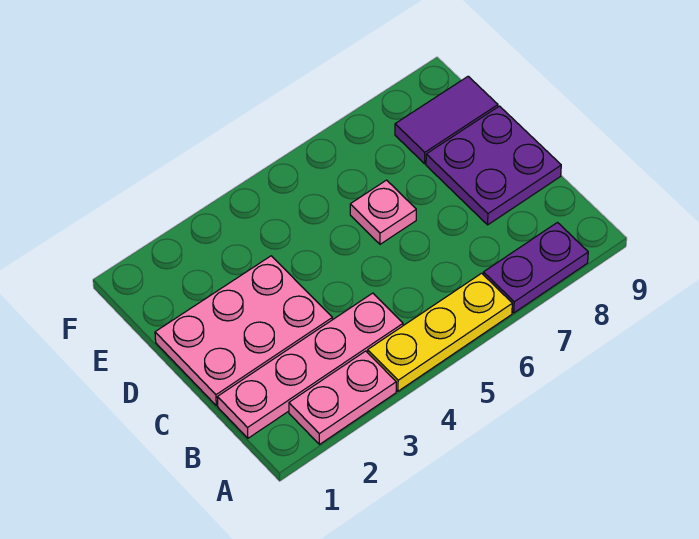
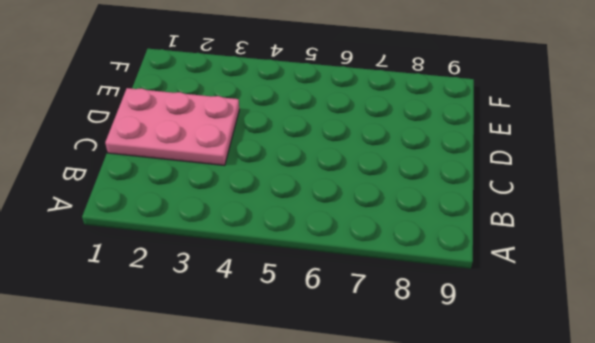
none -> pink plate A2:A3 level 1
none -> yellow plate A4:A6 level 1

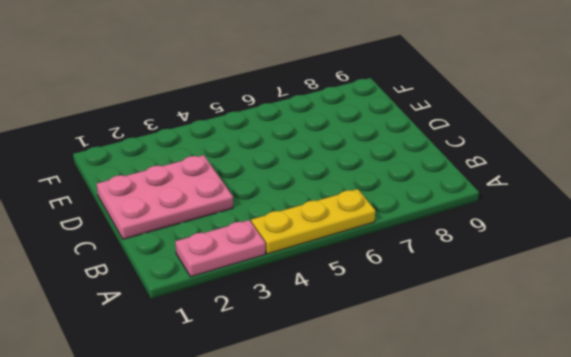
none -> purple plate A7:A8 level 1
none -> pink plate B1:B4 level 1

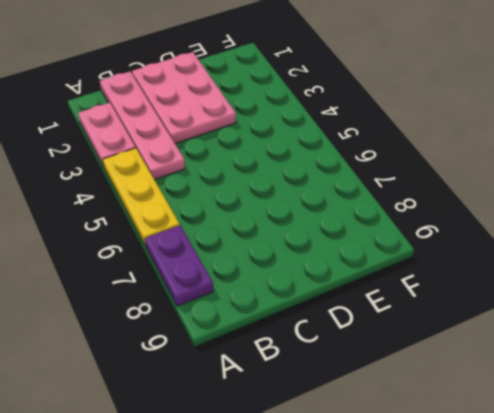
none -> purple plate C8:D9 level 1
none -> pink plate D6 level 1

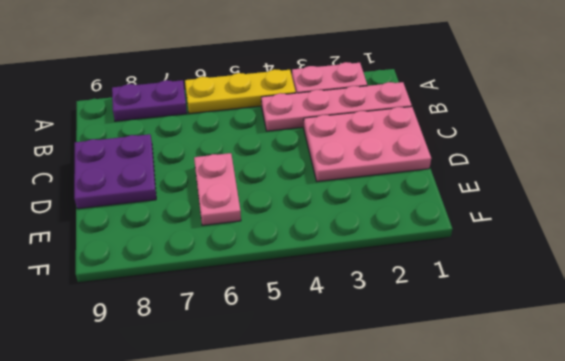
pink plate D6:E6 level 1 -> pink plate D6 level 1
none -> purple tile E8:E9 level 1

